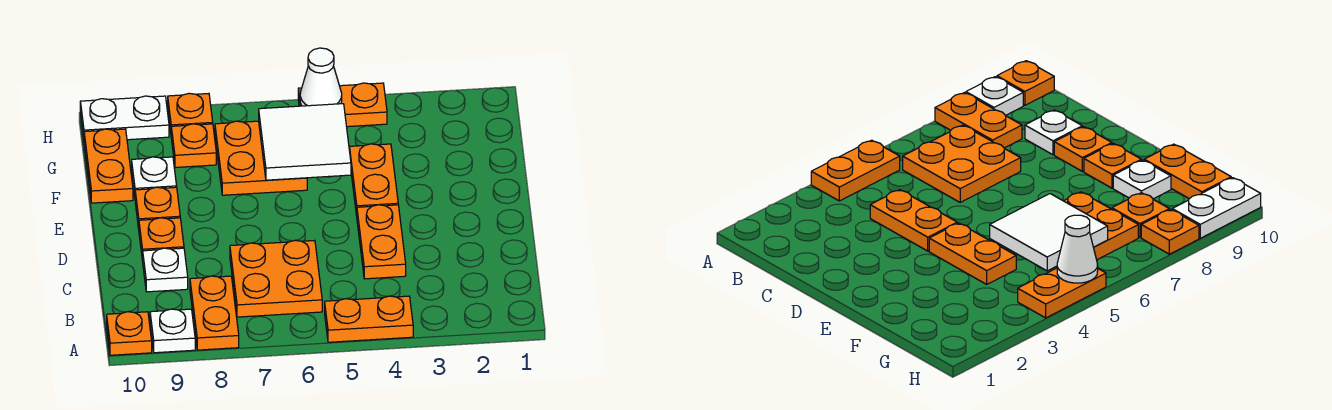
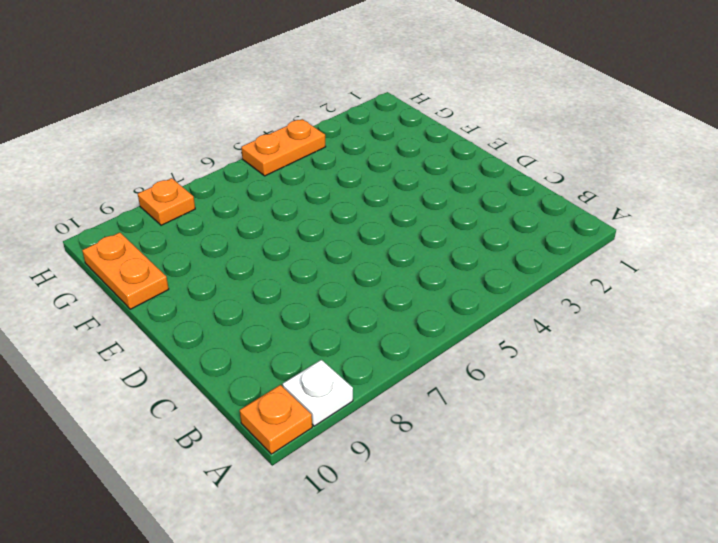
none -> orange plate A4:A5 level 1
none -> orange plate A8:B8 level 1
none -> orange plate B6:C7 level 1

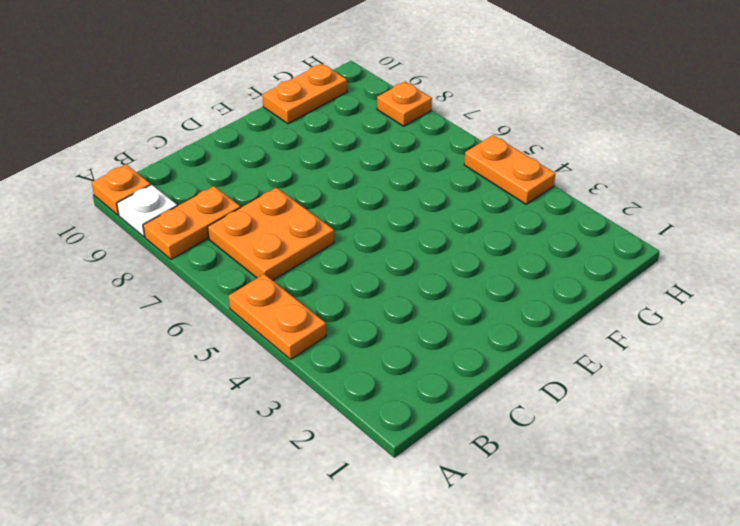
none -> orange plate C4:D4 level 1
none -> white plate C9 level 1
none -> orange plate D9 level 1

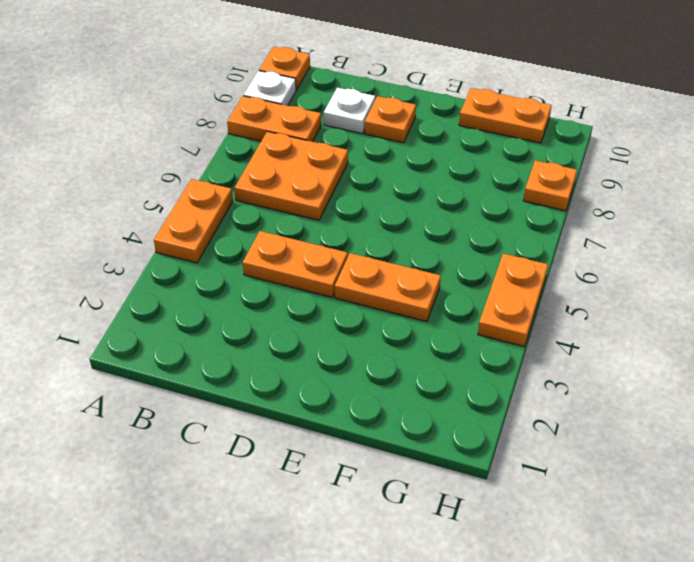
none -> orange plate E9 level 1
none -> orange plate F6:G7 level 1
none -> white plate F9 level 1

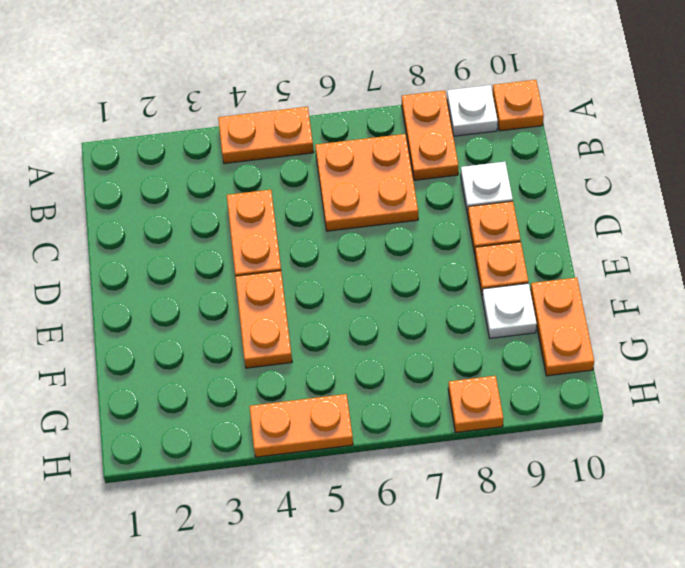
none -> orange plate F6:G7 level 1
none -> orange plate G8 level 1
none -> white plate H9:H10 level 1

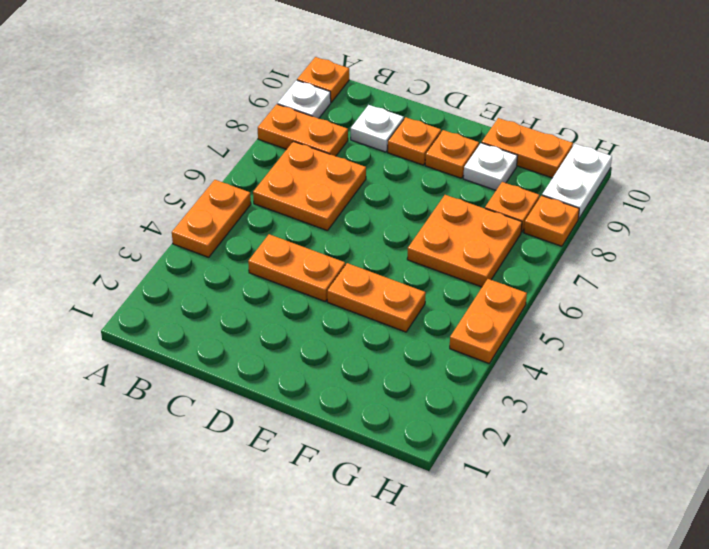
none -> white tile F5:G6 level 2
none -> white cone H5 level 2

